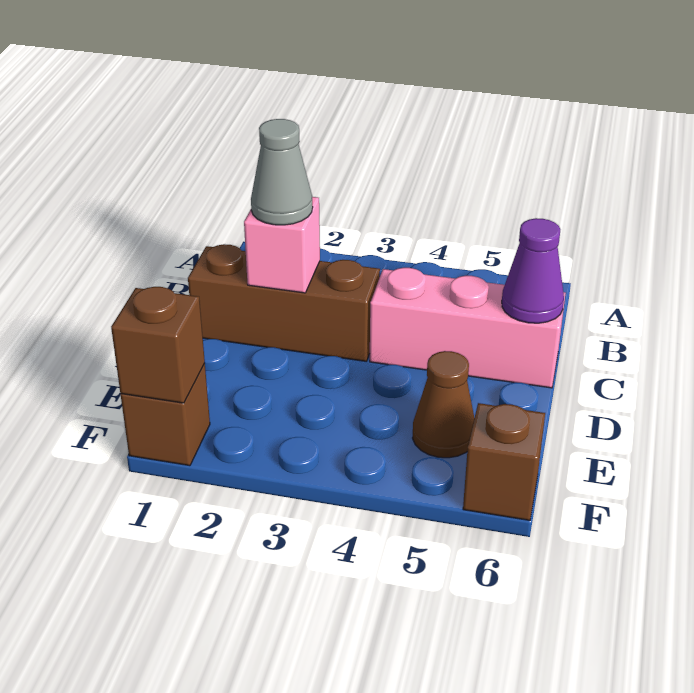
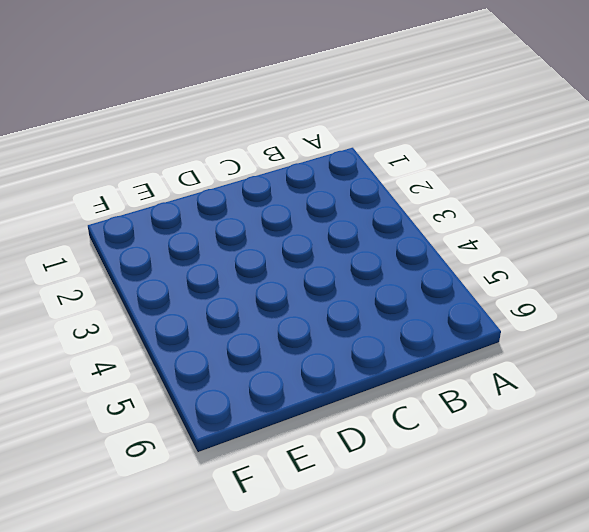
none -> brown brick C1:C3 level 1
none -> pink brick C4:C6 level 1

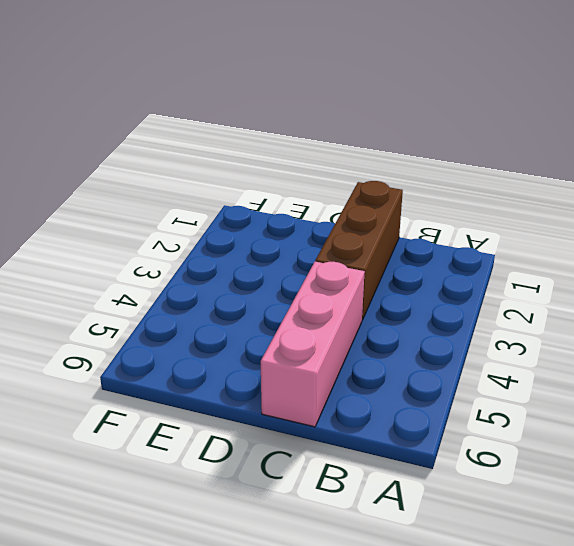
none -> brown cone E5 level 1
none -> brown brick F1 level 1

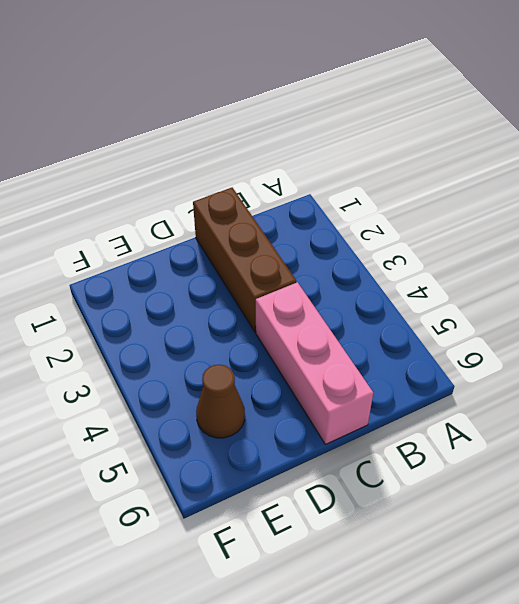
none -> brown brick F1 level 1
none -> brown brick F6 level 1

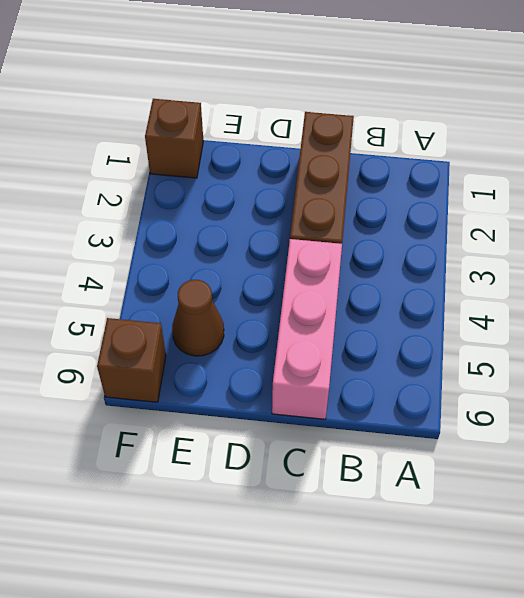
none -> pink brick C2 level 2
none -> purple cone C6 level 2

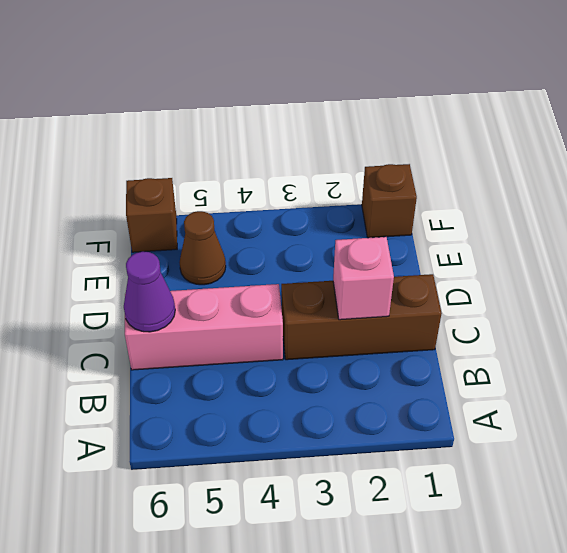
none -> brown brick F1 level 2
none -> grey cone C2 level 3

